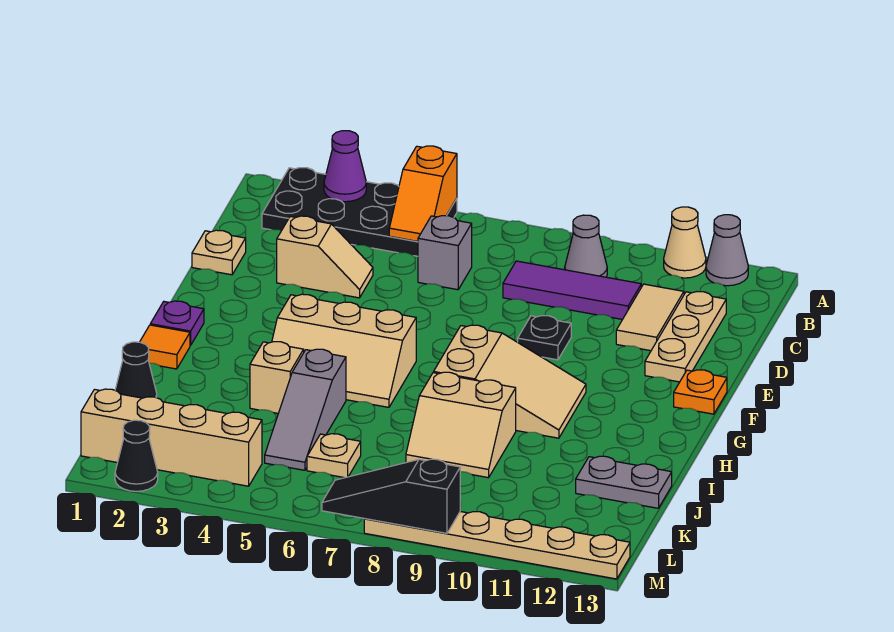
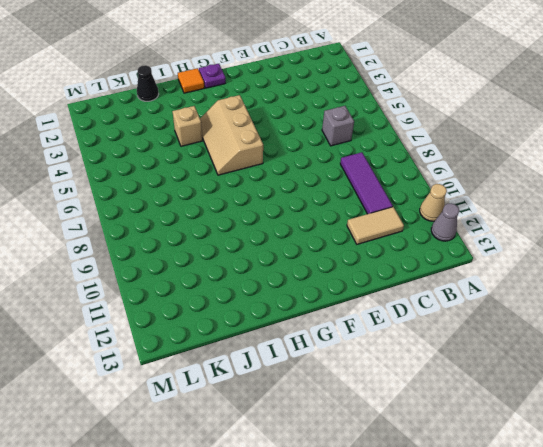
none -> black plate A2:B5 level 1
none -> grey cone B9 level 1
none -> tan plate C12:E12 level 1

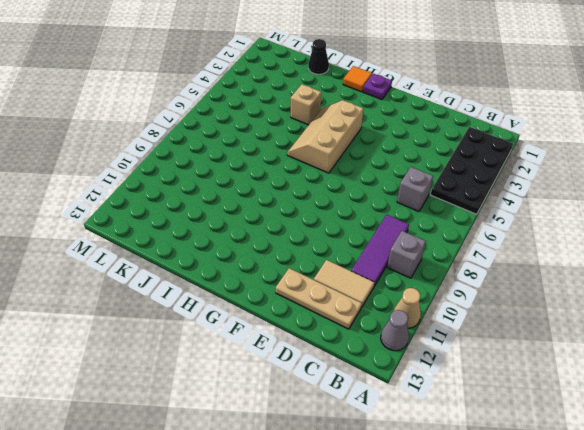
grey brick B9 level 1 -> grey cone B9 level 1
none -> tan plate D1 level 1
none -> tan slope D3:D4 level 1 top 3
none -> black plate E9 level 1

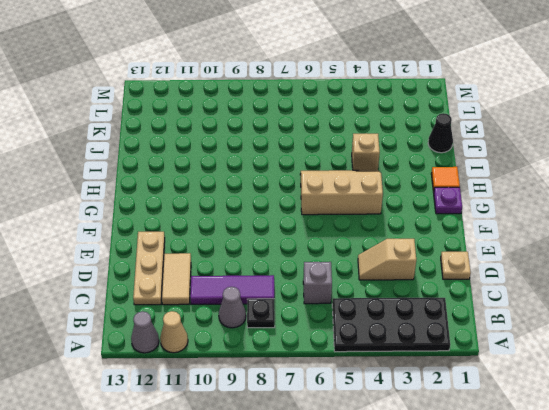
black plate B8 level 1 -> black plate E9 level 1
none -> orange plate F13 level 1
none -> tan slope G8:H10 level 1 top 8
none -> grey slope I5:K5 level 1 top I

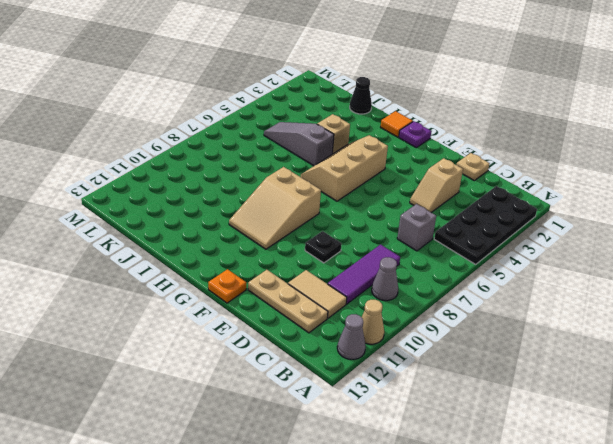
none -> tan slope I8:J9 level 1 top I
none -> grey plate J12:J13 level 1
none -> tan plate K6 level 1

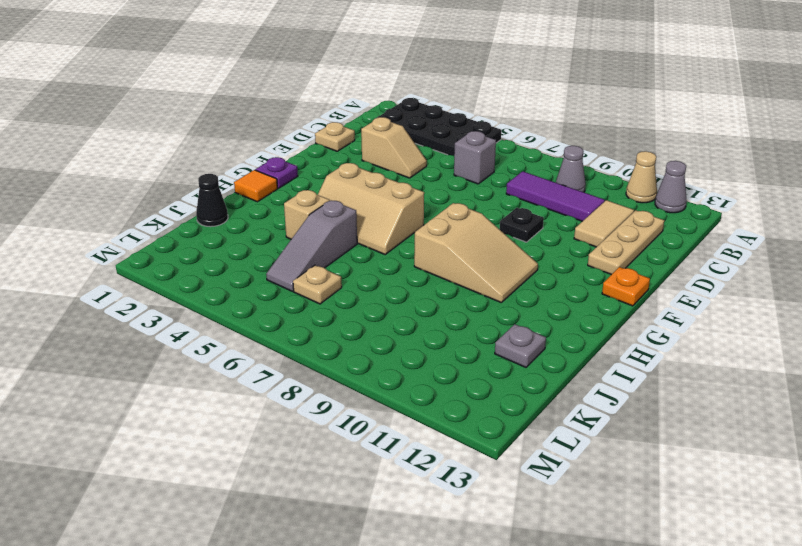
grey plate J12 level 1 -> grey plate J12:J13 level 1
none -> tan slope I8:J9 level 1 top I
none -> tan brick L1:L4 level 1
none -> black cone M2 level 1

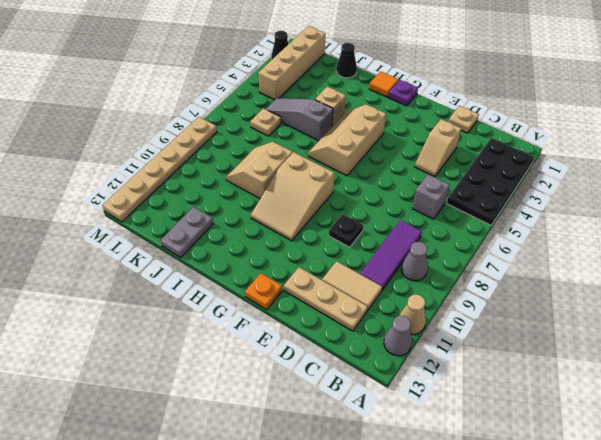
none -> purple cone A3 level 2
none -> orange slope A5:B5 level 2 top A
none -> black slope M7:M9 level 2 top 9

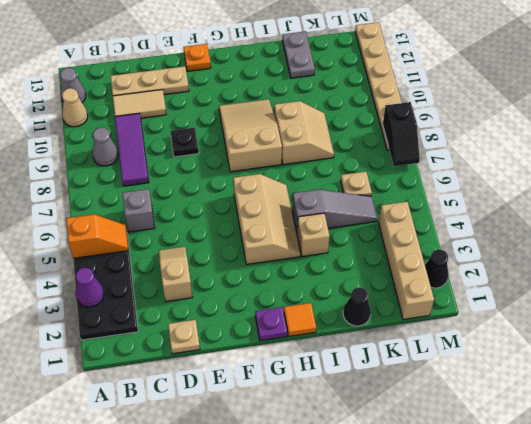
black slope M7:M8 level 2 top 8 -> black slope M7:M9 level 2 top 9

